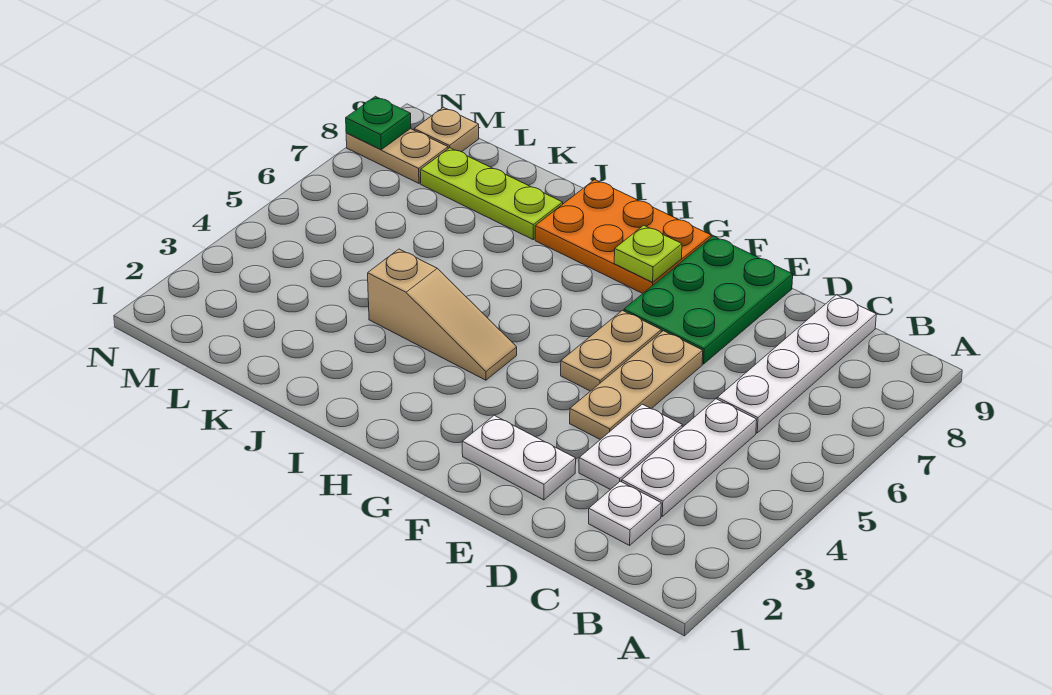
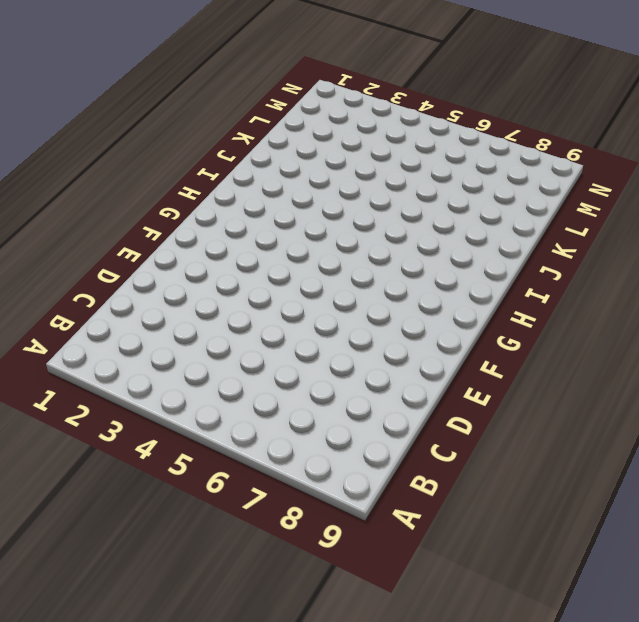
none -> white plate C2 level 1
none -> white plate C3:C5 level 1
none -> white plate C6:C9 level 1

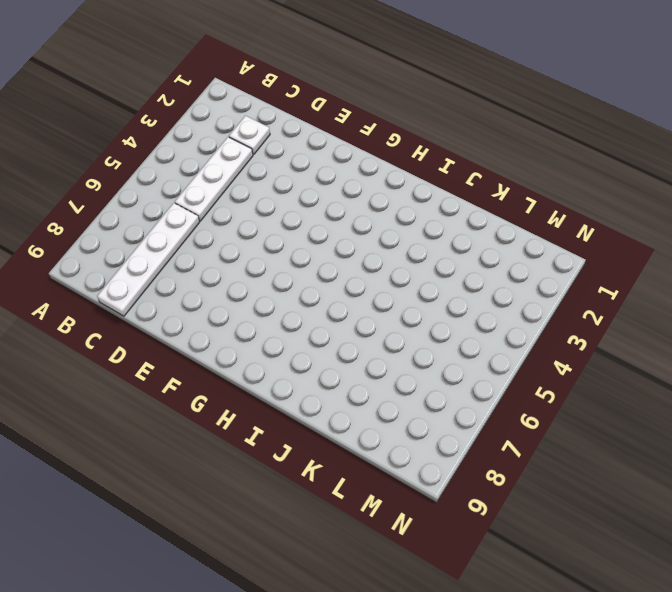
none -> white plate D3:D4 level 1
none -> white plate E2:F2 level 1
none -> tan plate E4:E6 level 1

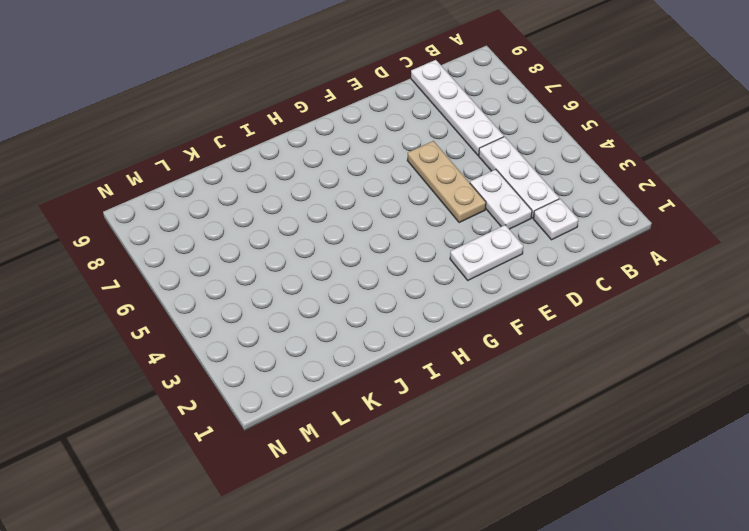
none -> green plate E7:F9 level 1
none -> tan plate F5:F6 level 1
none -> orange plate G8:I9 level 1

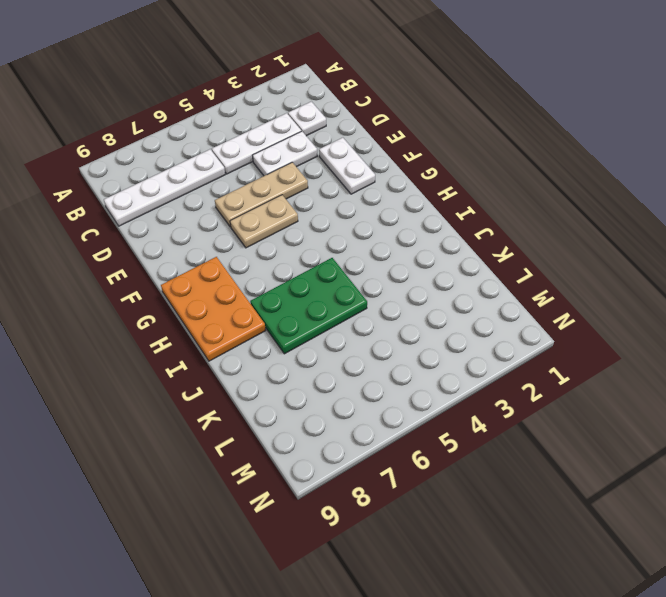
green plate I5:J7 level 1 -> green plate E7:F9 level 1
none -> tan slope H4:J4 level 1 top J
none -> lime plate J8:L8 level 1
none -> tan plate M8:N8 level 1

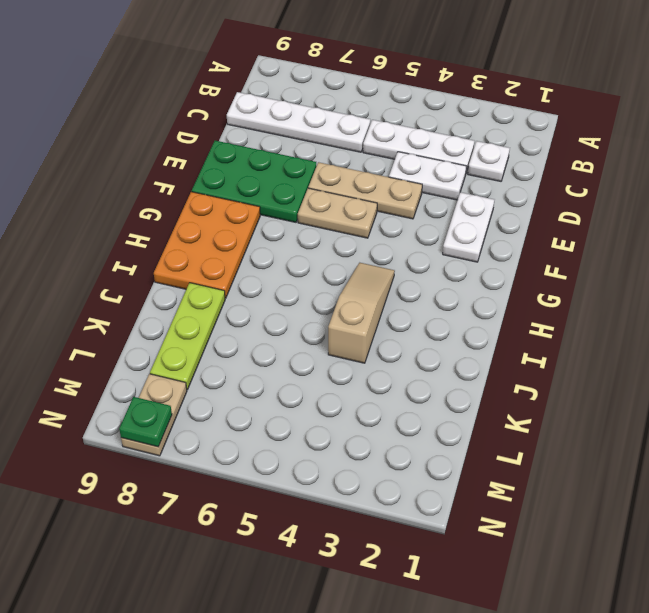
none -> tan plate M9 level 1
none -> lime plate G8 level 2

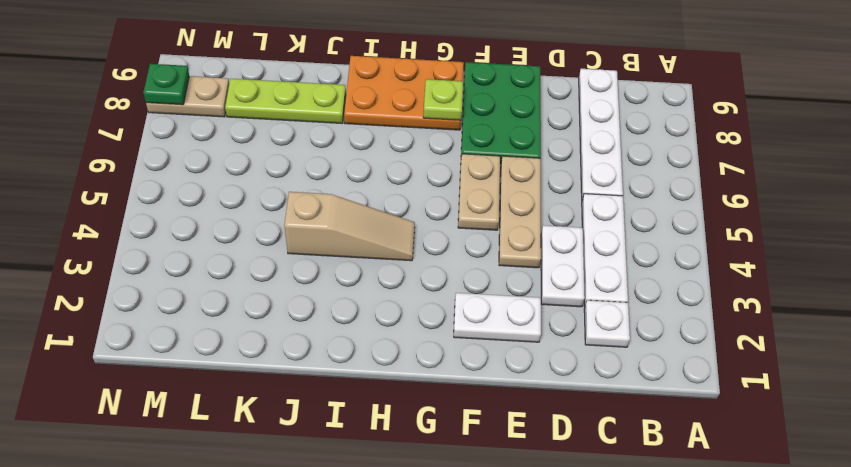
none -> tan plate M9 level 1

